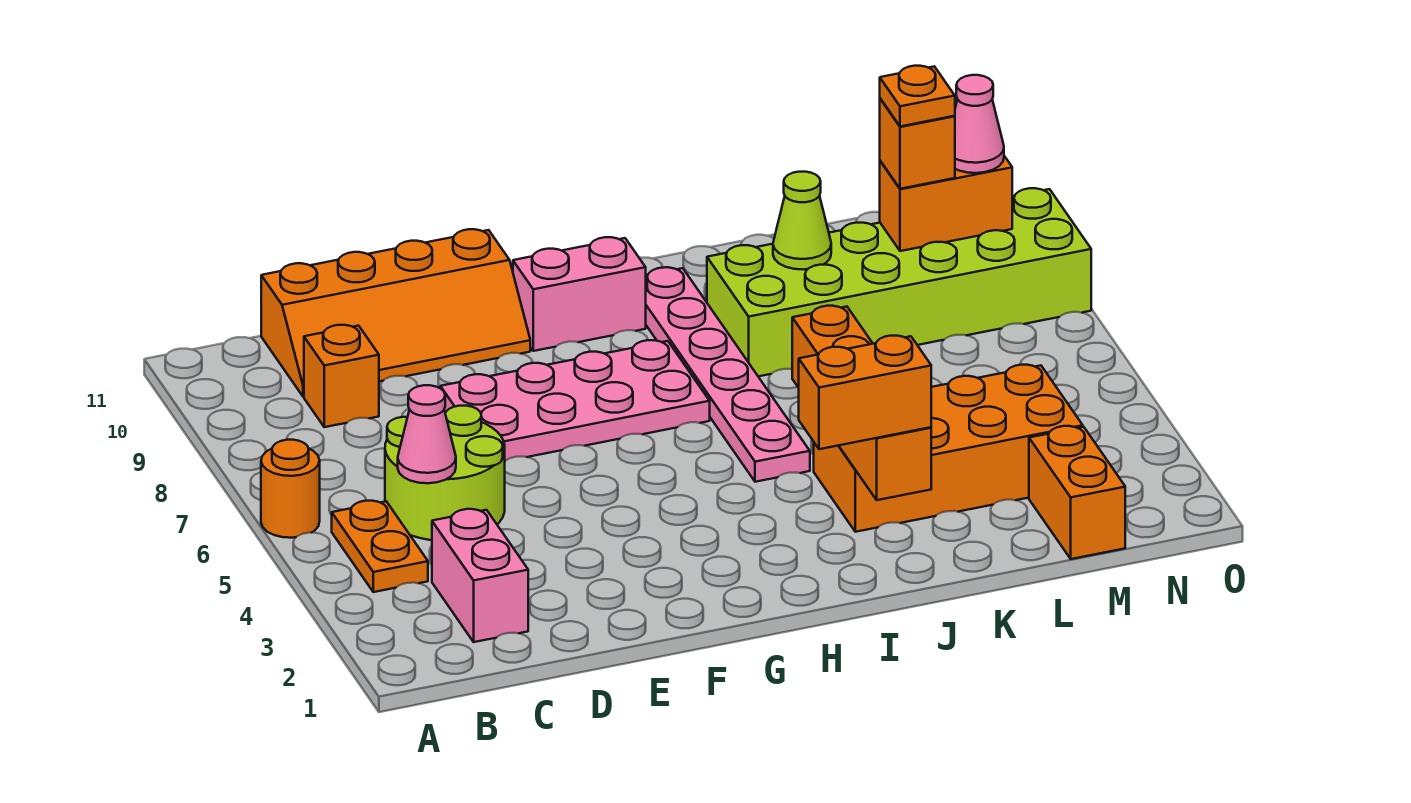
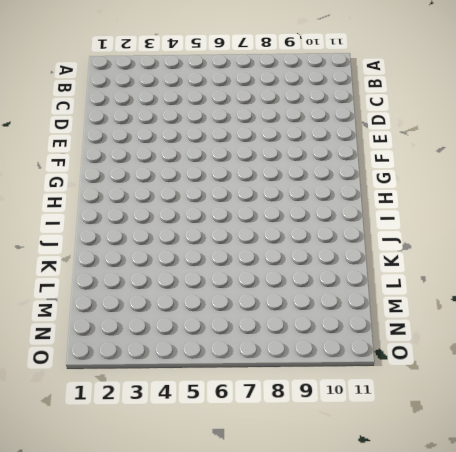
none -> orange round brick A6 level 1
none -> orange plate B4:B5 level 1
none -> pink brick C2:C3 level 1

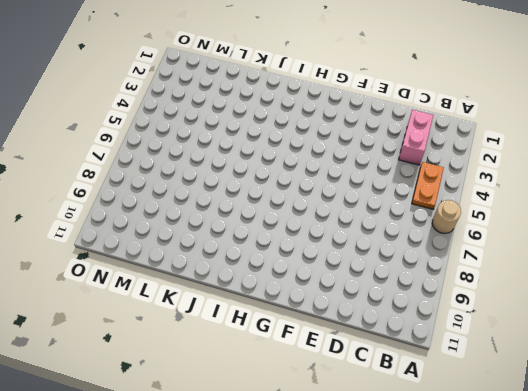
tan round brick A6 level 1 -> orange round brick A6 level 1
none -> lime round brick C5:D6 level 1
none -> orange brick C9 level 1
none -> orange slope C10:F11 level 1 top 11

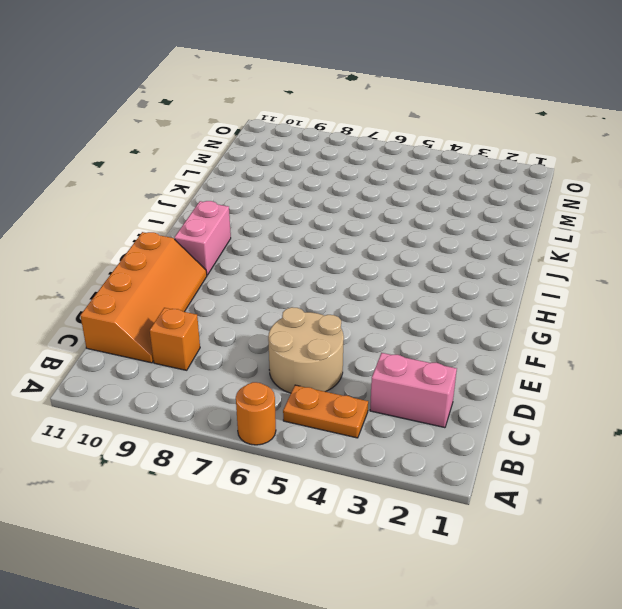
tan round brick C5:D6 level 1 -> lime round brick C5:D6 level 1
none -> pink plate E7:H8 level 1
none -> pink plate I5:I10 level 1
none -> orange brick J3:M4 level 1

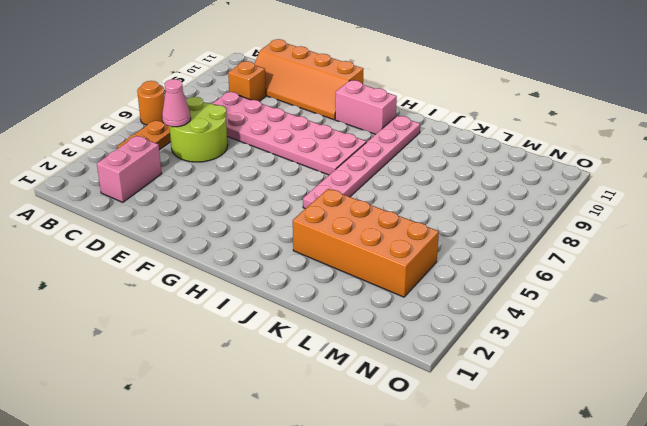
pink plate C7:H8 level 1 -> pink plate E7:H8 level 1
none -> lime brick J8:O9 level 1
none -> orange brick M1:M2 level 1
none -> orange brick J2:J5 level 2

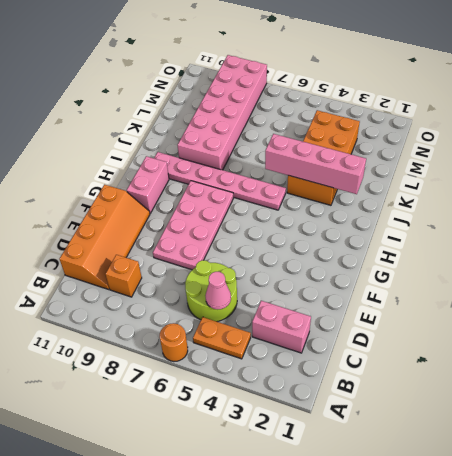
pink brick J2:J5 level 2 -> orange brick J2:J5 level 2
pink brick J8:O9 level 1 -> lime brick J8:O9 level 1
none -> orange brick M1:M2 level 1
none -> lime cone K9 level 2
none -> orange brick M9:N9 level 2

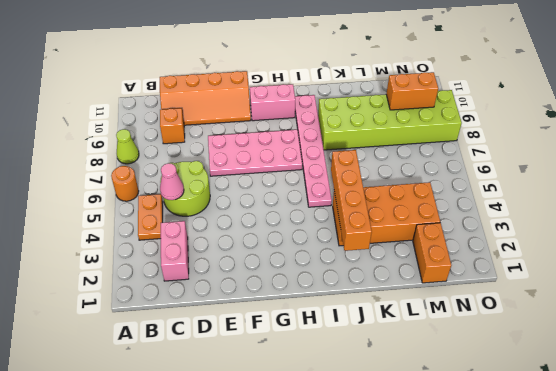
lime cone A8 level 1 -> lime cone K9 level 2
none -> orange brick I2:J2 level 3
none -> orange brick M9 level 3
none -> pink cone N9 level 3

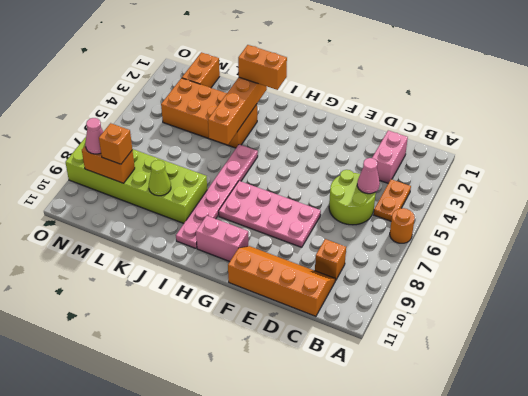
none -> orange plate M9 level 4

